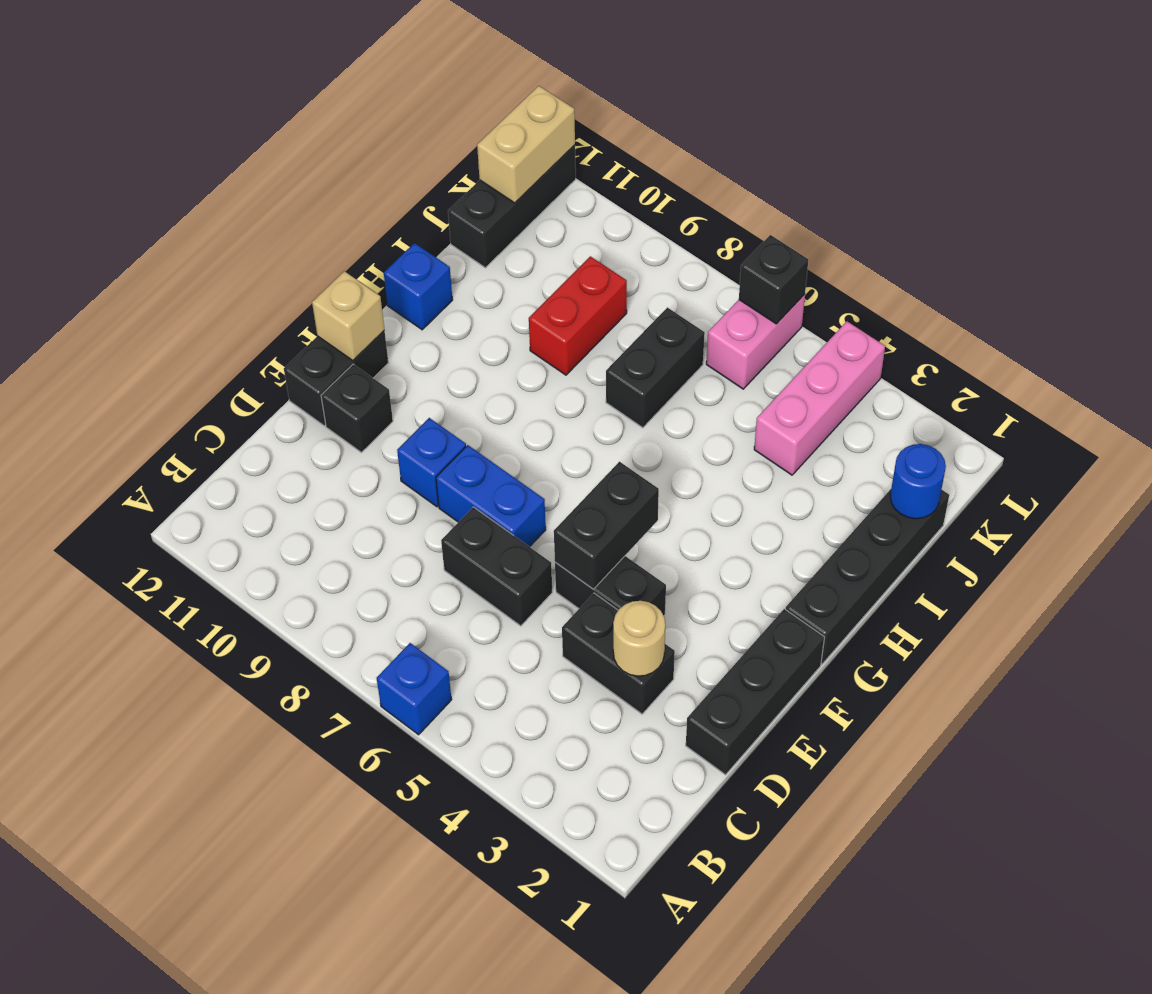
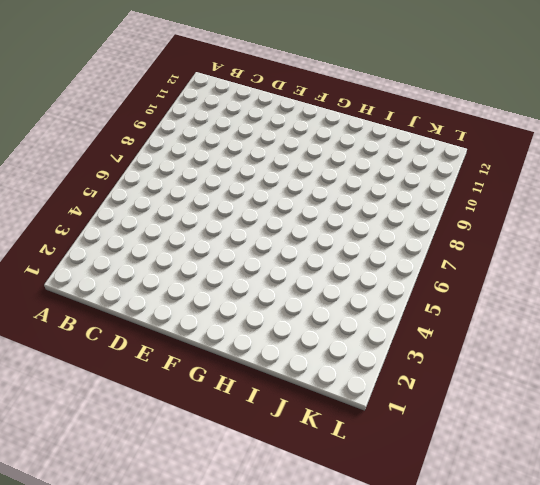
none -> blue brick A6 level 1
none -> black brick D1:F1 level 1
none -> black brick D3:D4 level 1

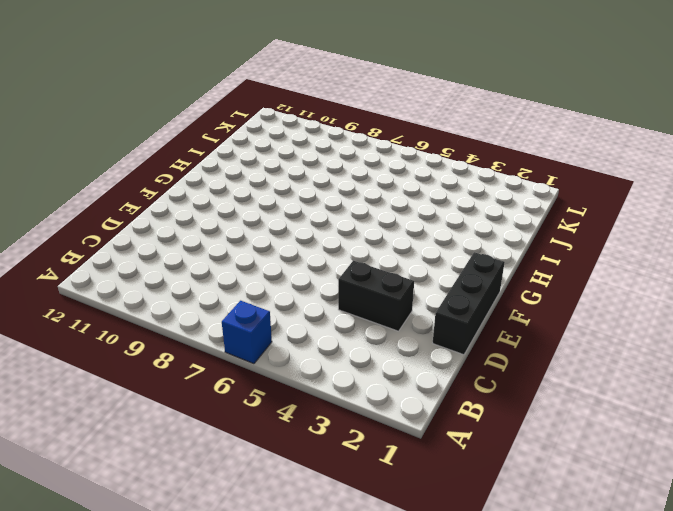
none -> black brick D6:D7 level 1
none -> black brick E4:E5 level 1
none -> blue brick E7:E8 level 1

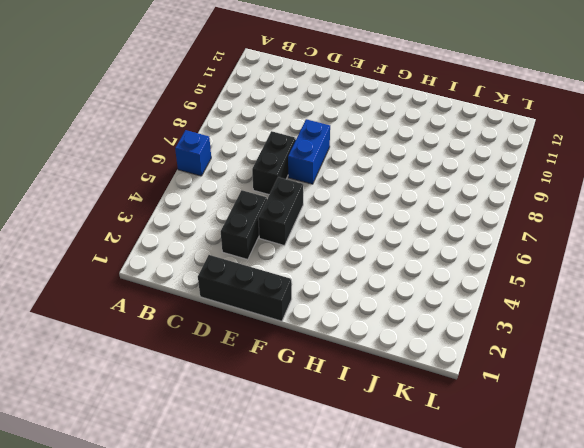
none -> blue brick E9 level 1
none -> black brick E11 level 1
none -> black brick E12:F12 level 1

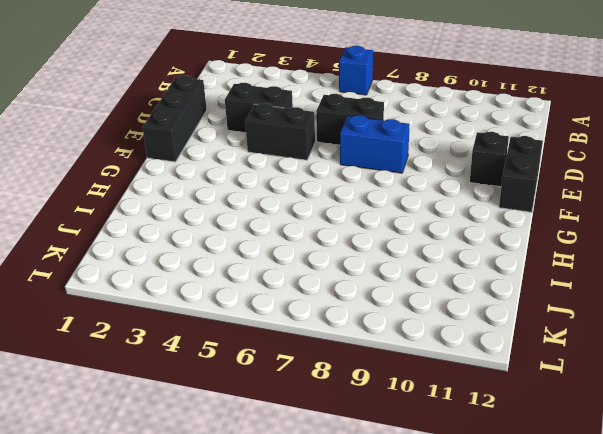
none -> blue brick E9 level 1
none -> black brick G1:J1 level 1
none -> blue brick H12 level 1

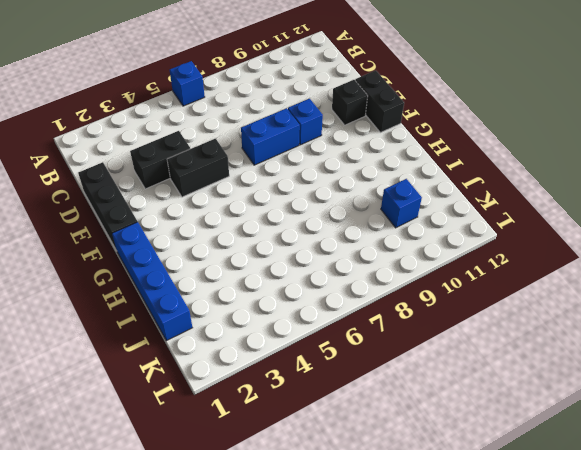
blue brick G1:J1 level 1 -> black brick G1:J1 level 1
blue brick J10 level 1 -> blue brick H12 level 1
none -> black brick D6:D7 level 1
none -> black brick I7:J7 level 1
none -> red brick I9:J9 level 1

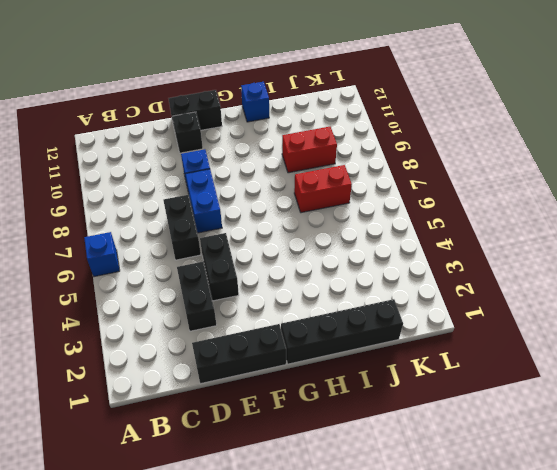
red brick I7:J7 level 1 -> black brick I7:J7 level 1
none -> pink brick J4:L4 level 1
none -> black brick J12:L12 level 1
none -> pink brick K6:L6 level 1

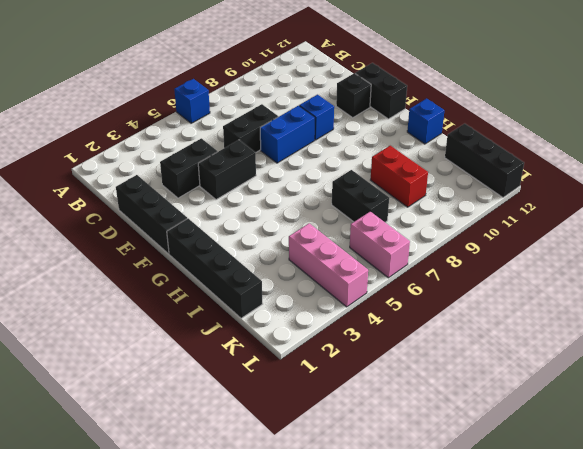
none -> tan round brick D3 level 2
none -> black brick E5:F5 level 2
none -> tan brick F12 level 2

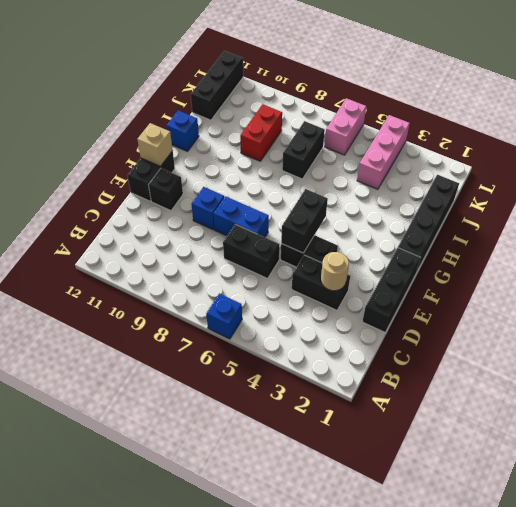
none -> blue round brick J1 level 2
none -> tan brick K12:L12 level 2
none -> black brick L6 level 2

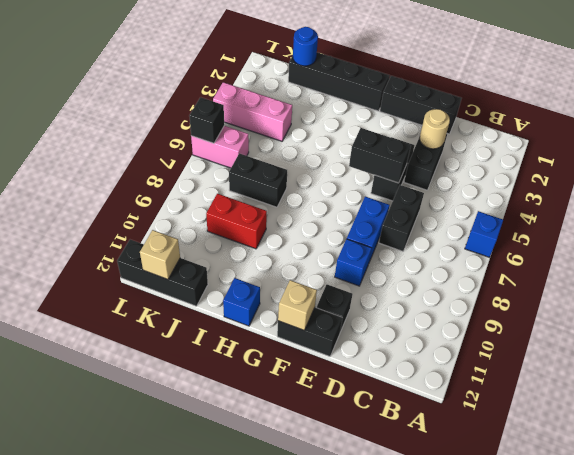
tan brick K12 level 2 -> tan brick K12:L12 level 2

